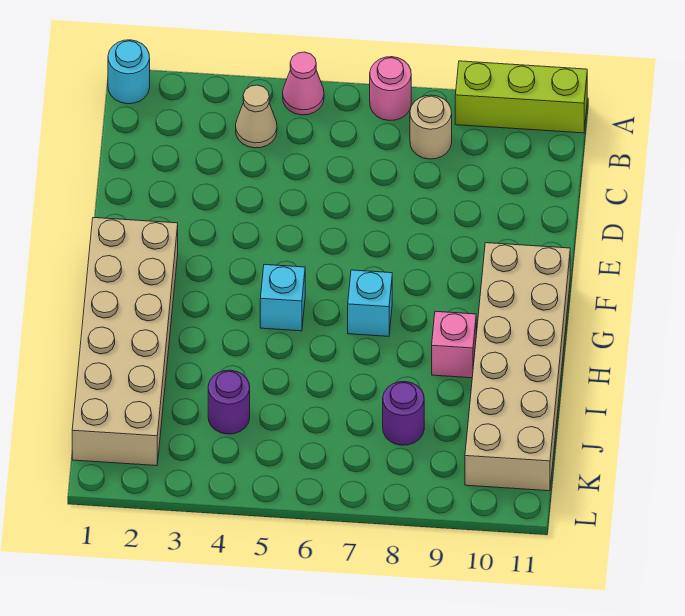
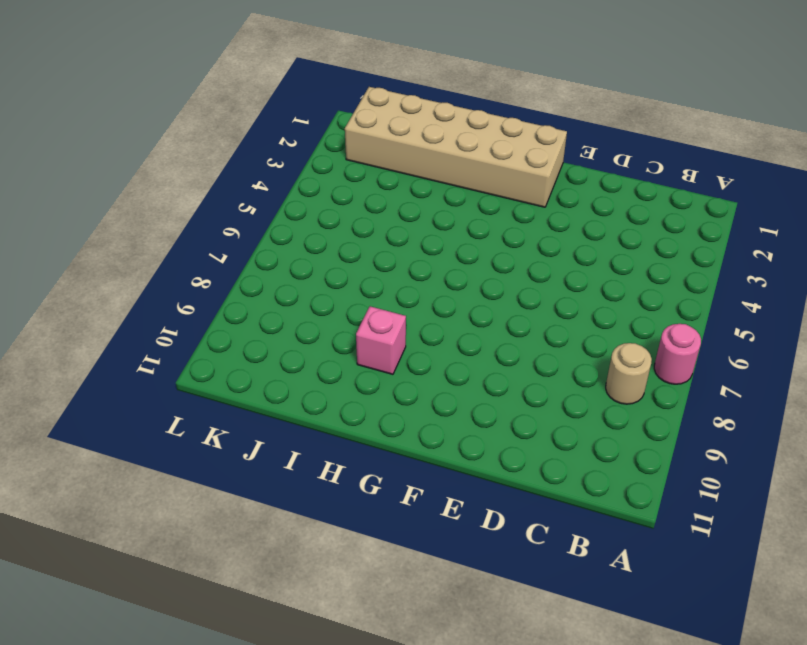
none -> cyan round brick A1 level 1
none -> pink cone A5 level 1
none -> lime brick A9:A11 level 1

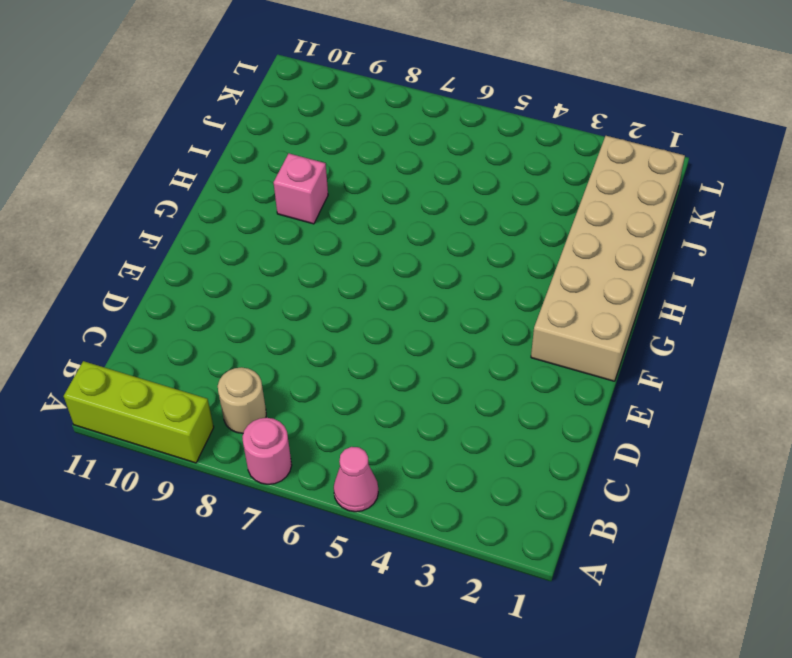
none -> cyan round brick A1 level 1
none -> tan cone B4 level 1
none -> tan brick F10:K11 level 1

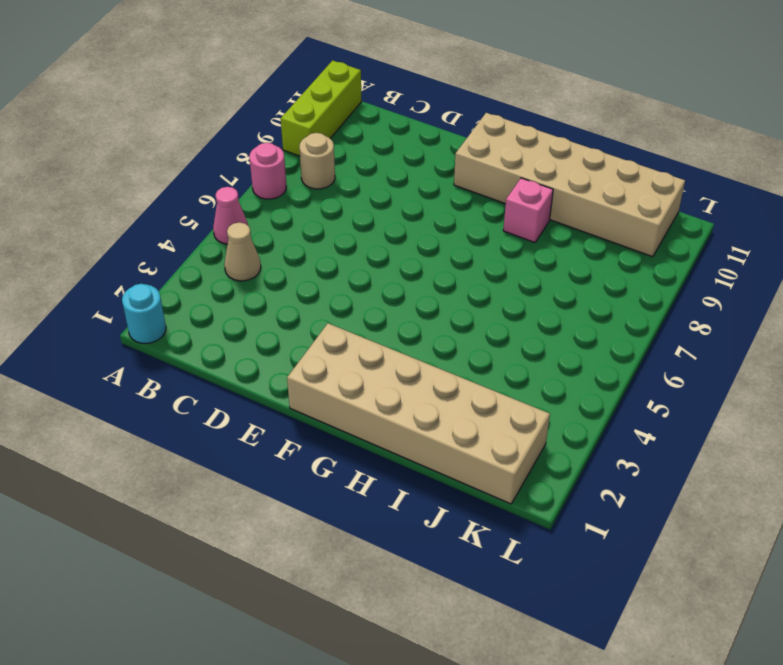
none -> cyan brick G5 level 1
none -> cyan brick G7 level 1
none -> purple round brick J4 level 1

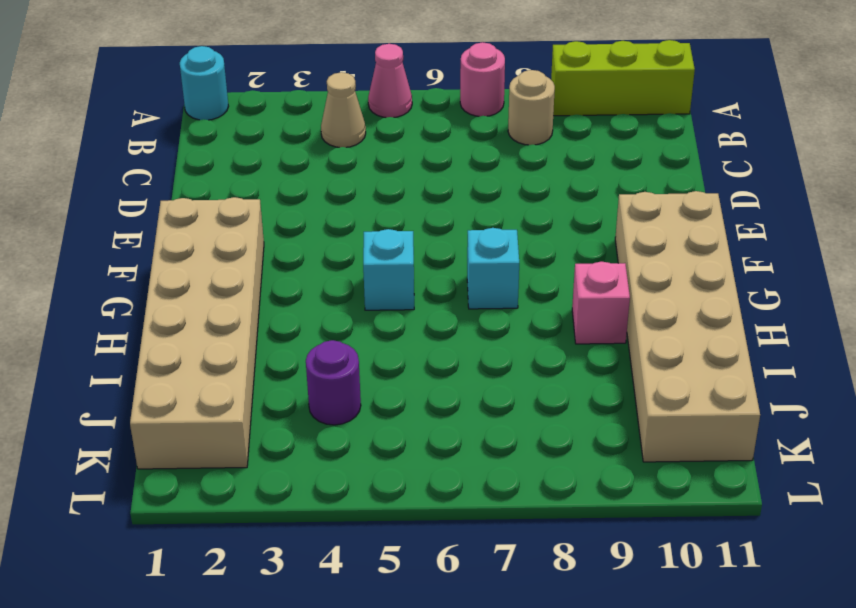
none -> purple round brick J8 level 1

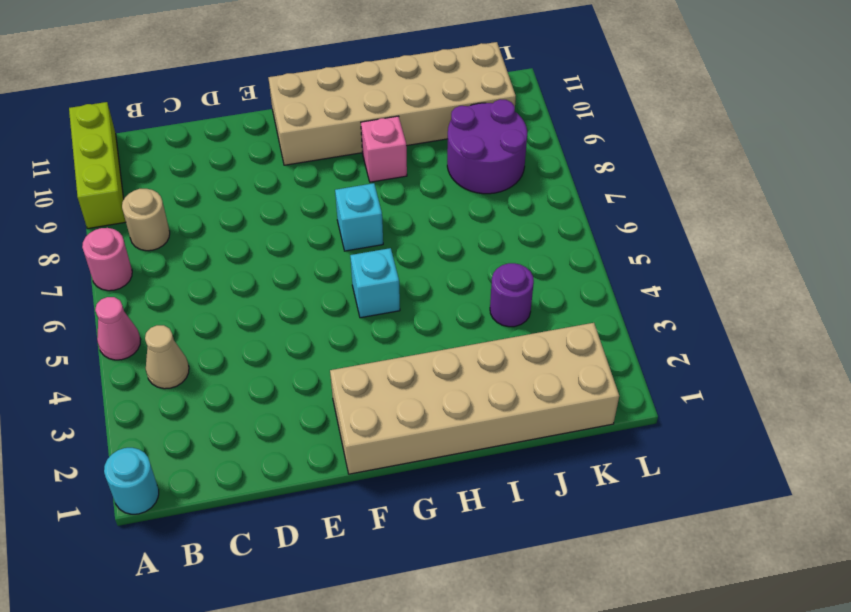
purple round brick J8:K9 level 1 -> purple round brick J8 level 1

